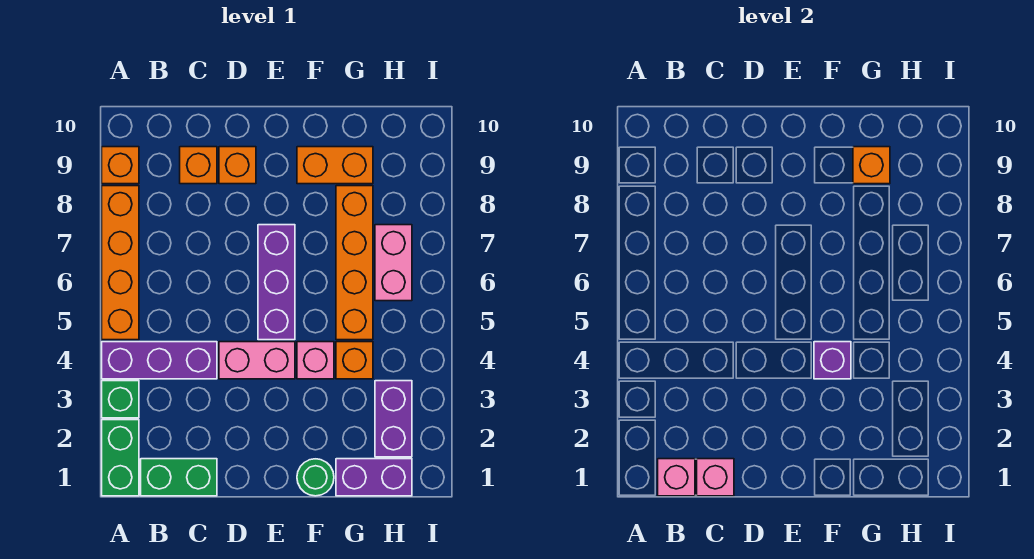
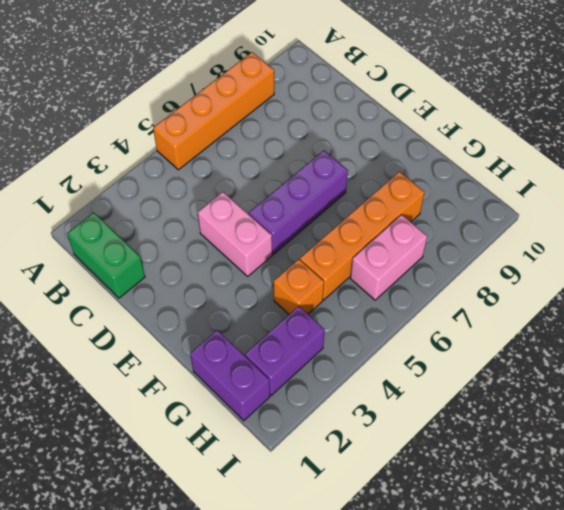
none -> green brick A1:A2 level 1
none -> green brick A3 level 1
none -> purple brick A4:C4 level 1

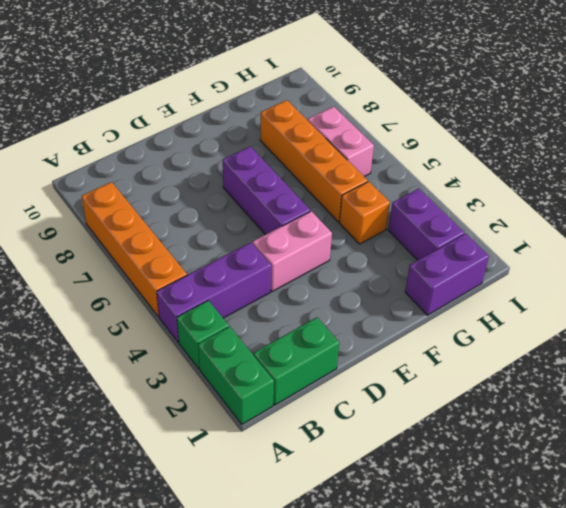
none -> orange brick A9 level 1
none -> orange brick C9 level 1
none -> orange brick D9 level 1

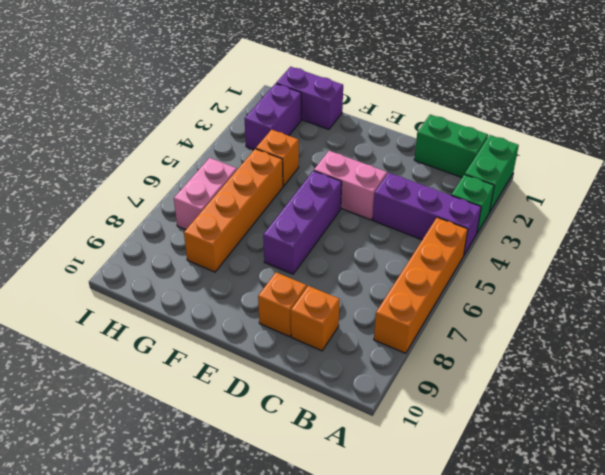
none -> orange brick A9 level 1
none -> green round brick F1 level 1
none -> pink brick F4 level 1

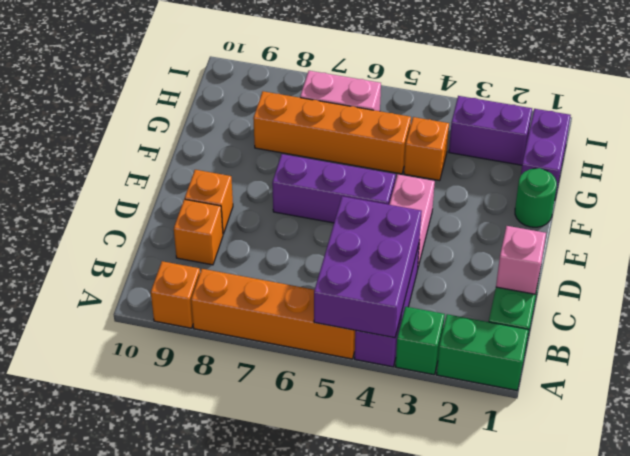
purple brick A4:C5 level 2 -> none
none -> pink brick F4 level 1
none -> orange brick F9:G9 level 1
none -> pink brick B1 level 2

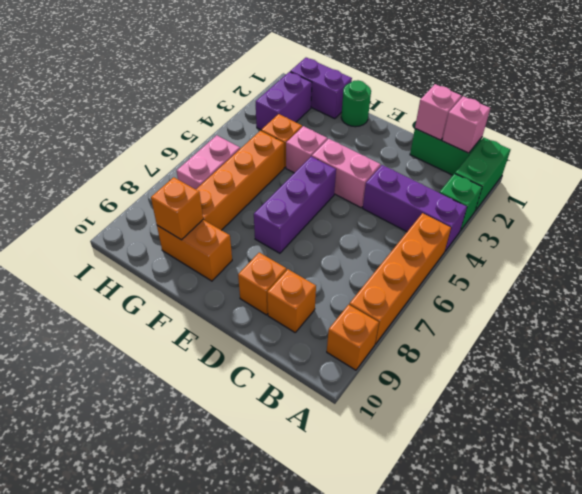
none -> purple brick F4 level 2

